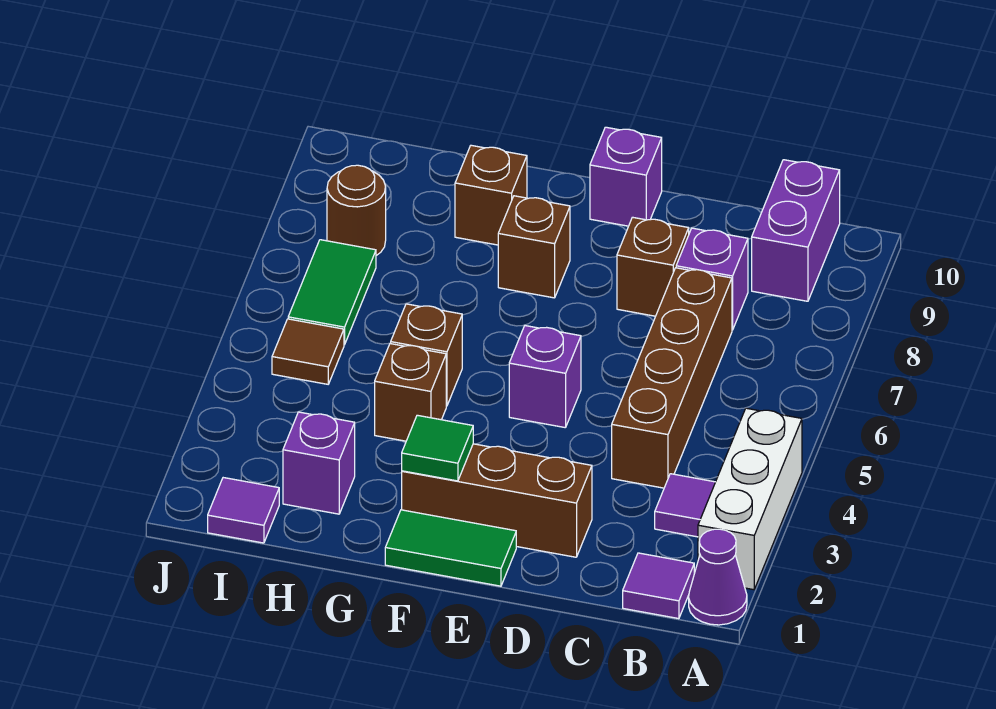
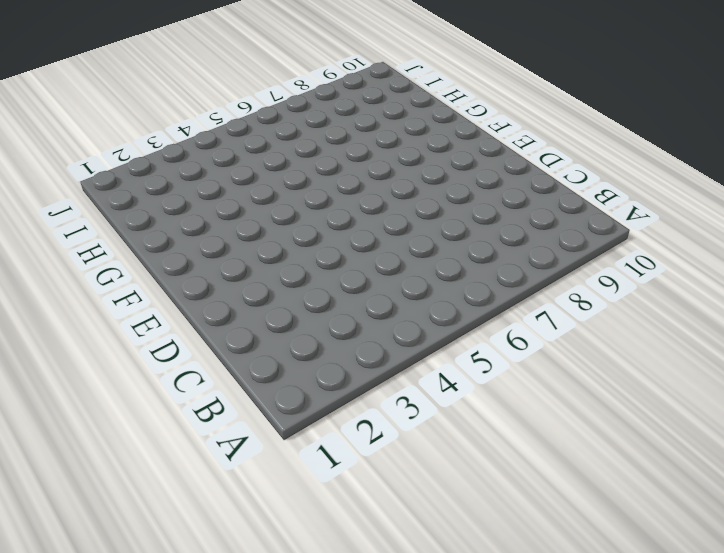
none -> purple cone A1 level 1
none -> white brick A2:A4 level 1
none -> purple tile B1 level 1

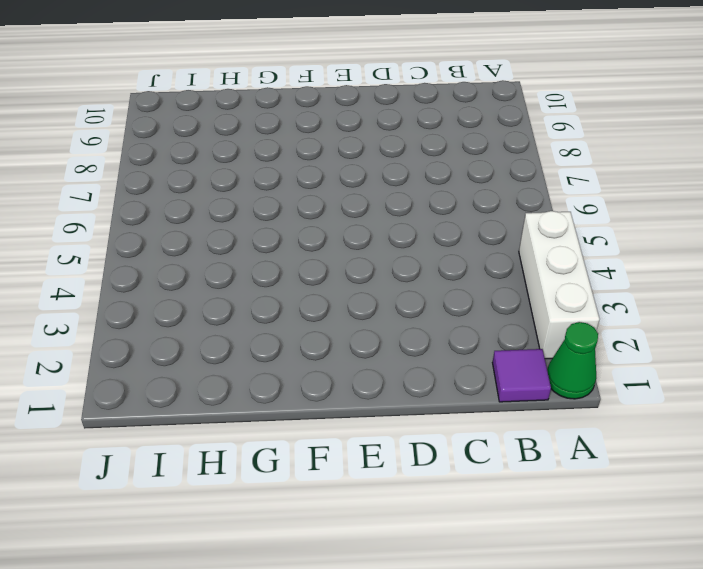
green cone A1 level 1 -> purple cone A1 level 1
none -> purple tile B3 level 1
none -> purple brick B9:B10 level 1
none -> brown brick C4:C7 level 1

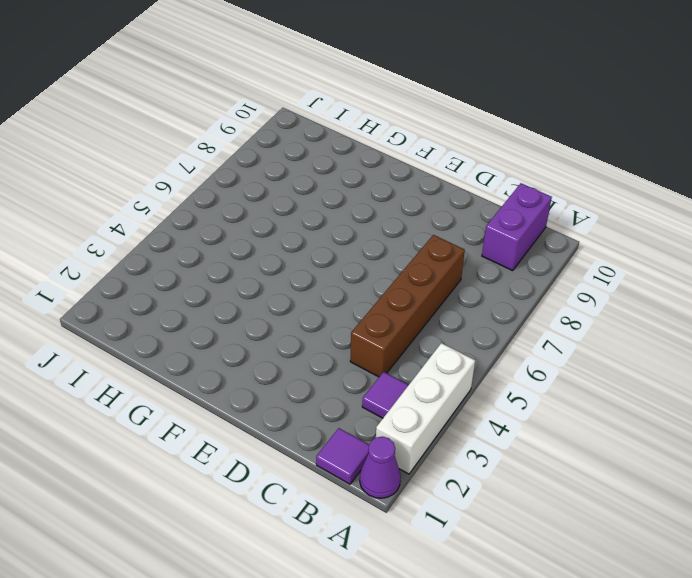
none -> purple brick C8 level 1
none -> brown brick D2:F2 level 1
none -> brown brick D8 level 1

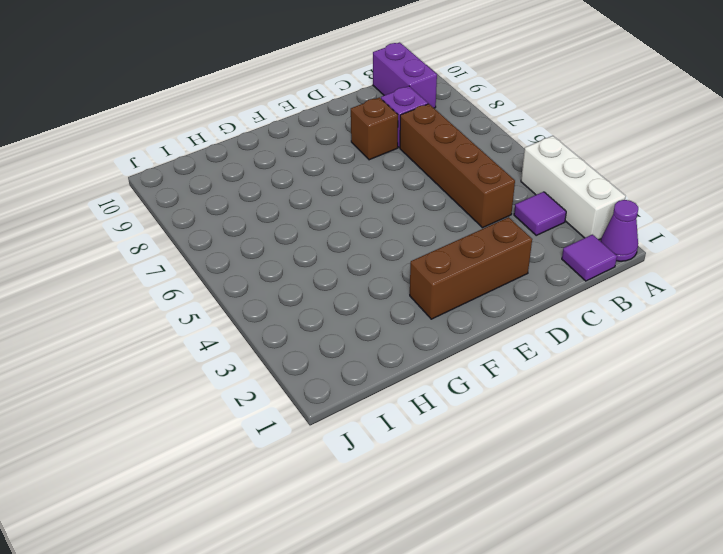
none -> green tile E1:F1 level 1
none -> purple brick E5 level 1
none -> purple brick E10 level 1

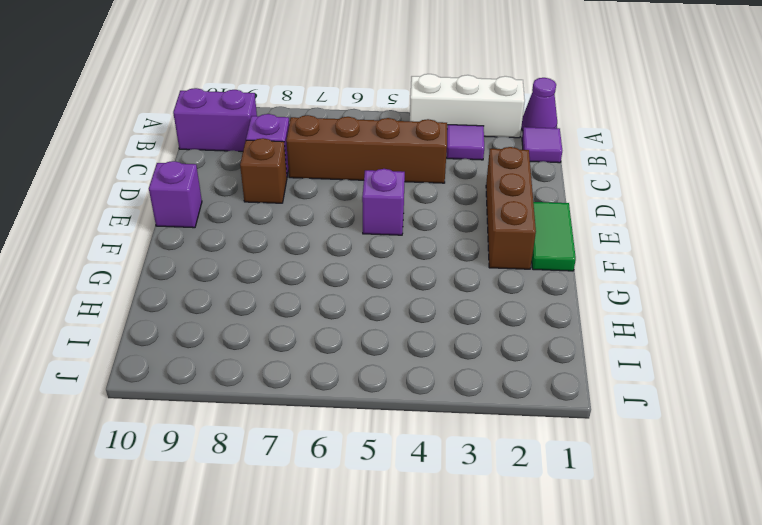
none -> brown brick F8 level 1
none -> brown brick G4 level 1
none -> brown brick G5 level 1

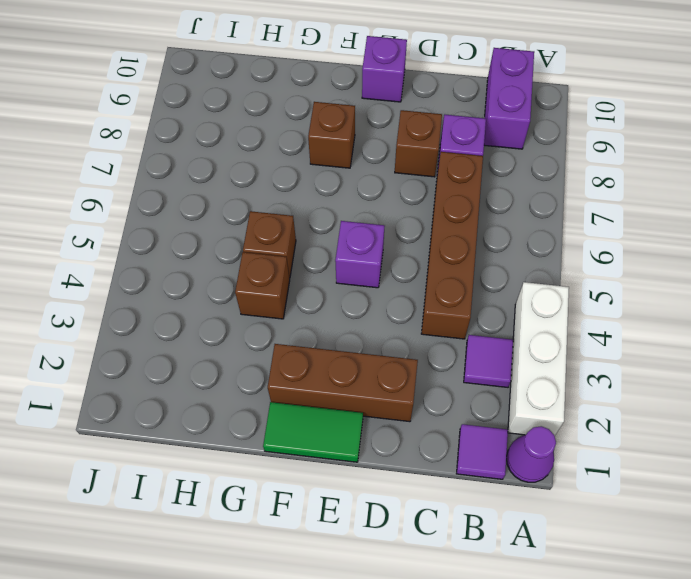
none -> brown brick G9 level 1
none -> purple brick H2 level 1
none -> purple tile I1 level 1

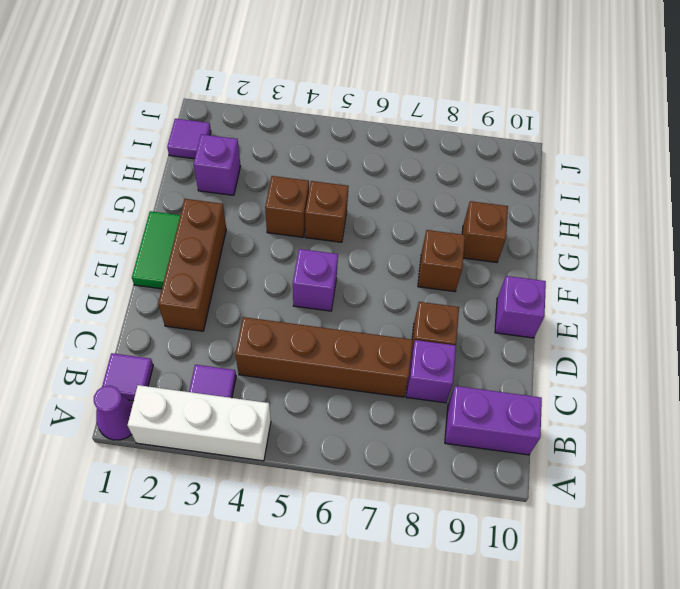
none -> brown tile I5 level 1
none -> green tile I6:I7 level 1
none -> brown round brick I8 level 1

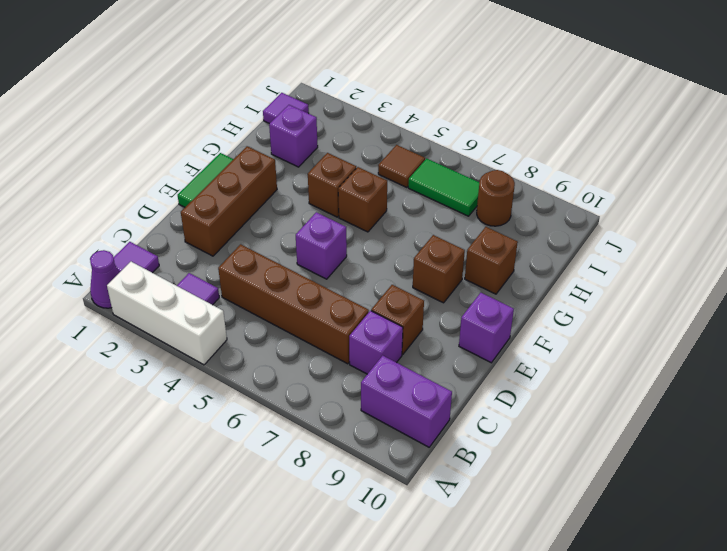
none -> green tile F2 level 2

